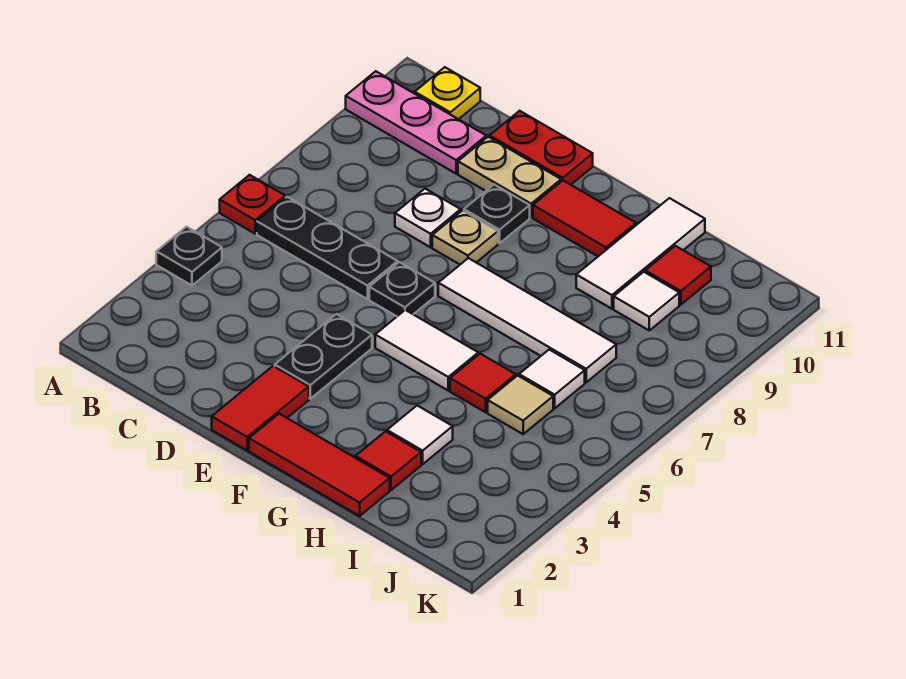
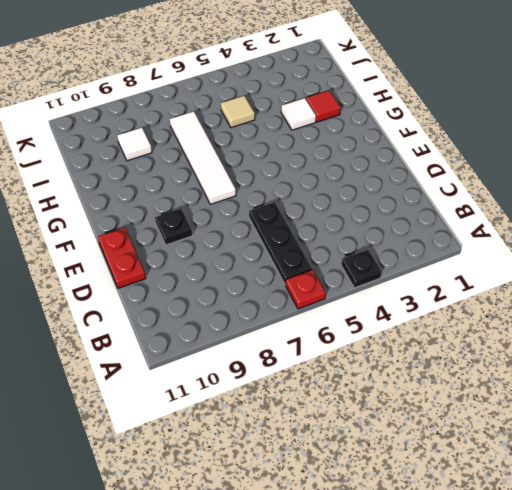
none -> pink plate A10:C10 level 1
none -> yellow plate B11 level 1
none -> white plate D8 level 1

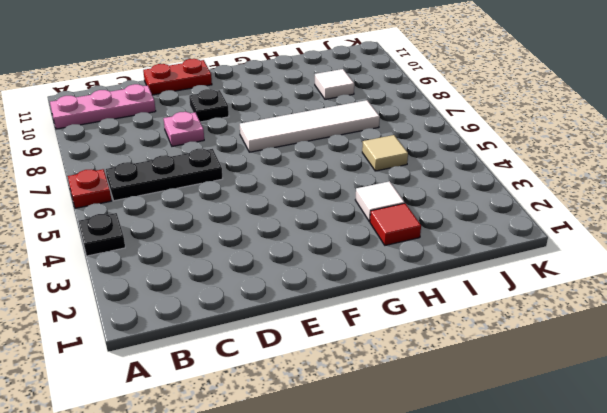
pink plate D8 level 1 -> white plate D8 level 1
none -> yellow plate B11 level 1
none -> tan plate D10:E10 level 1
none -> red tile E1:E2 level 1

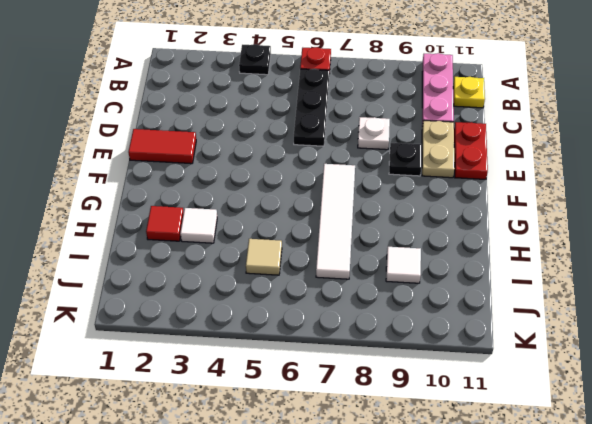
none -> black plate E3:E4 level 1
none -> black plate E6 level 1
none -> tan plate E8 level 1

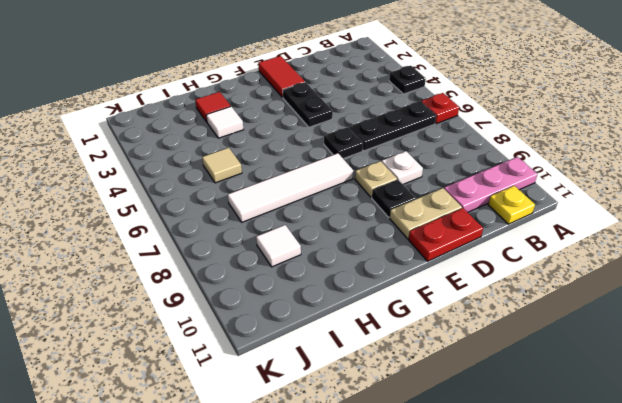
none -> red tile F1:H1 level 1
none -> white tile F5:G5 level 1
none -> red tile F10:G10 level 1

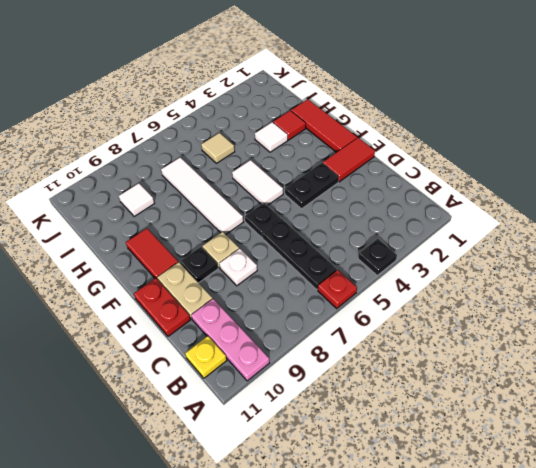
none -> red tile H5 level 1
none -> white tile H9:H11 level 1
none -> white tile I6 level 1

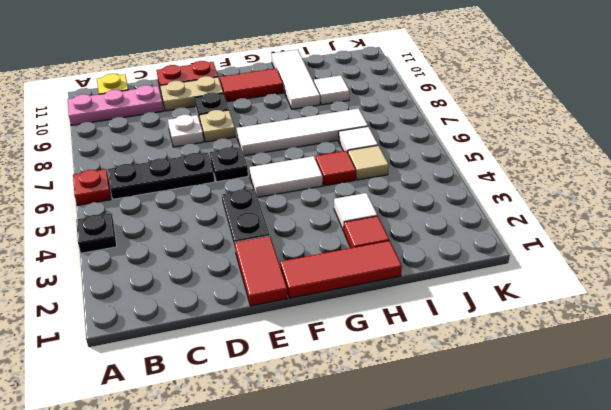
none -> red tile I10 level 1

